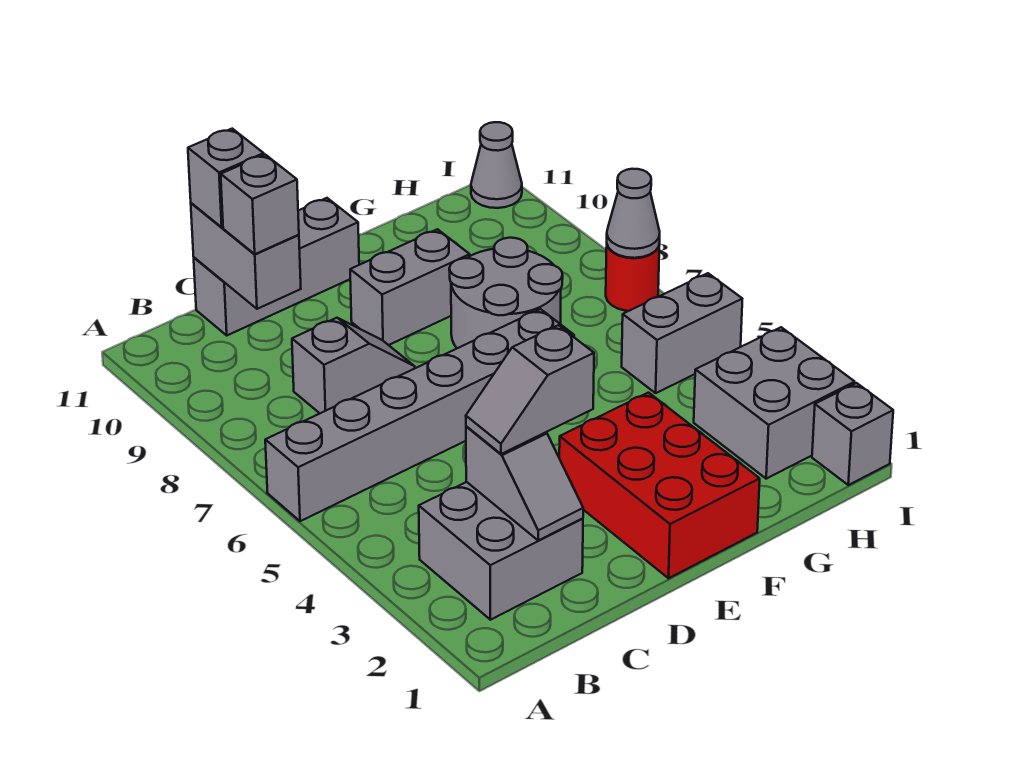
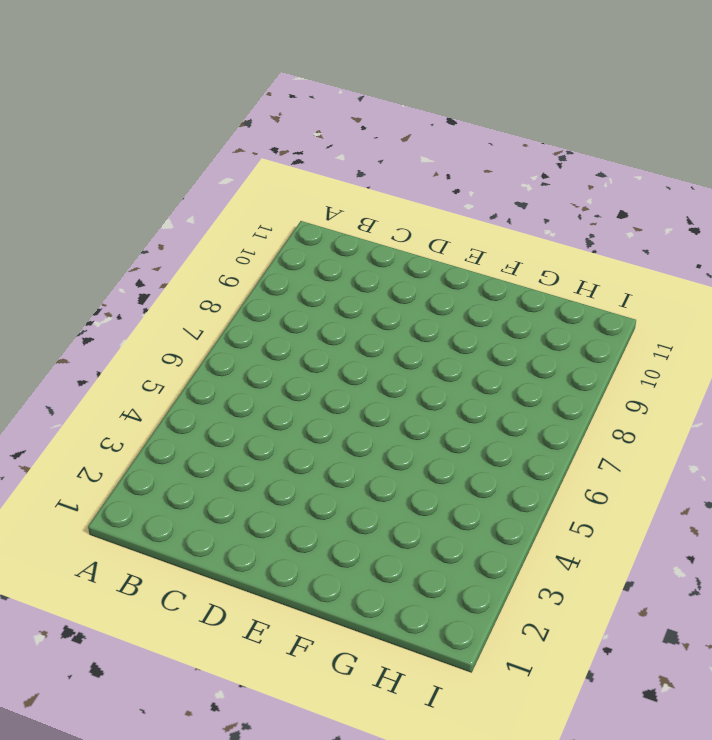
none -> grey brick A6:F6 level 1
none -> grey brick B2:C3 level 1
none -> grey slope C8:D8 level 1 top C

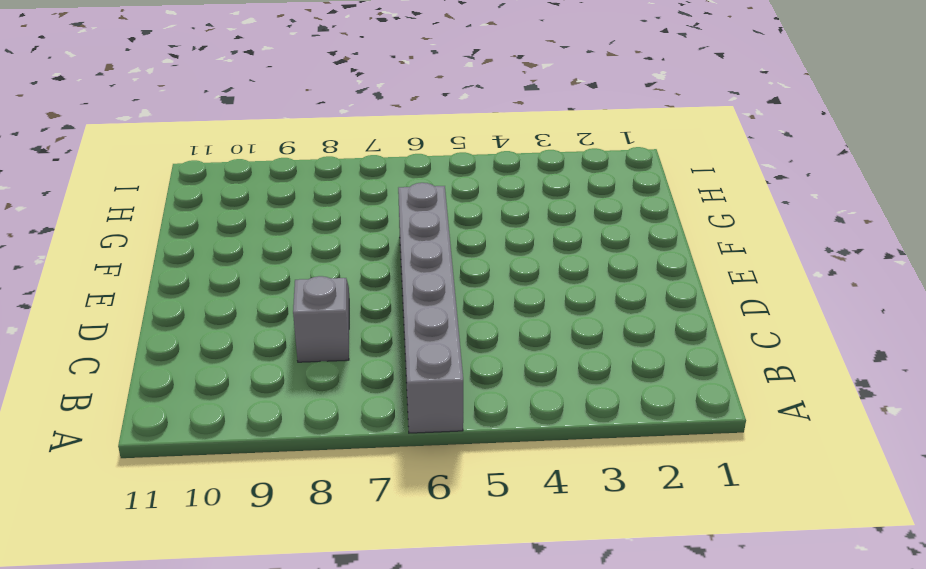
none -> grey brick B2:C3 level 1
none -> grey brick C11:E11 level 1
none -> red brick E1:F3 level 1

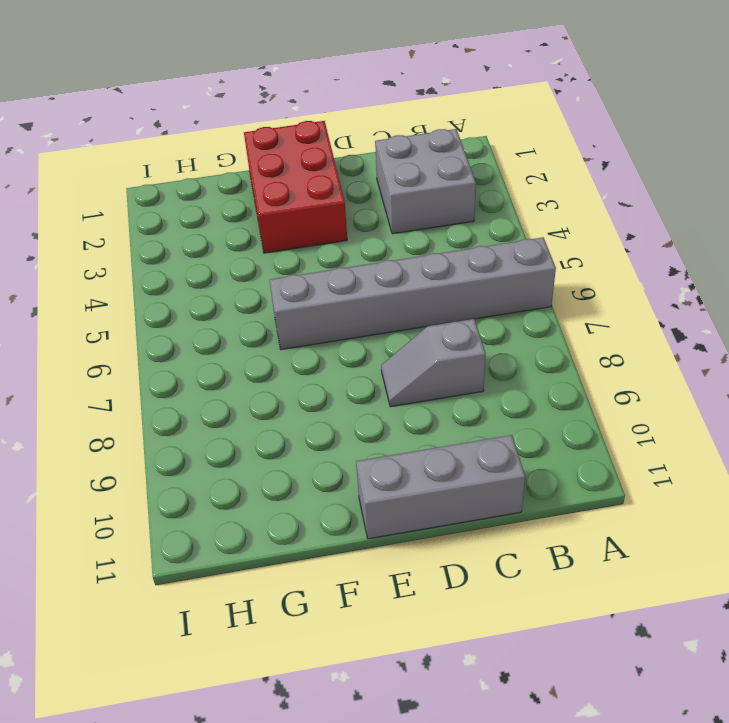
none -> grey brick E9:F9 level 1
none -> grey round brick F7:G8 level 1
none -> grey brick H2:I3 level 1

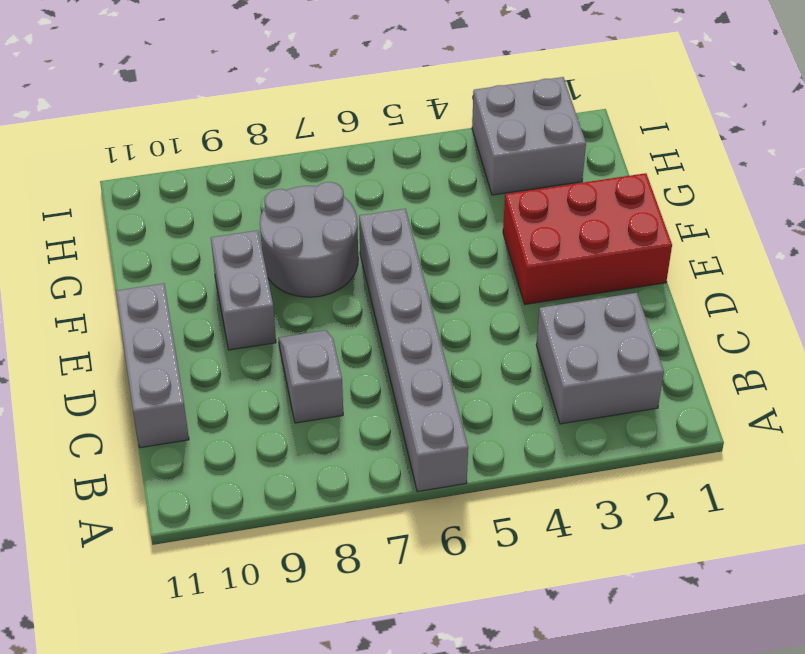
none -> grey brick H5:I5 level 1
none -> grey brick I1 level 1
none -> red round brick I7 level 1

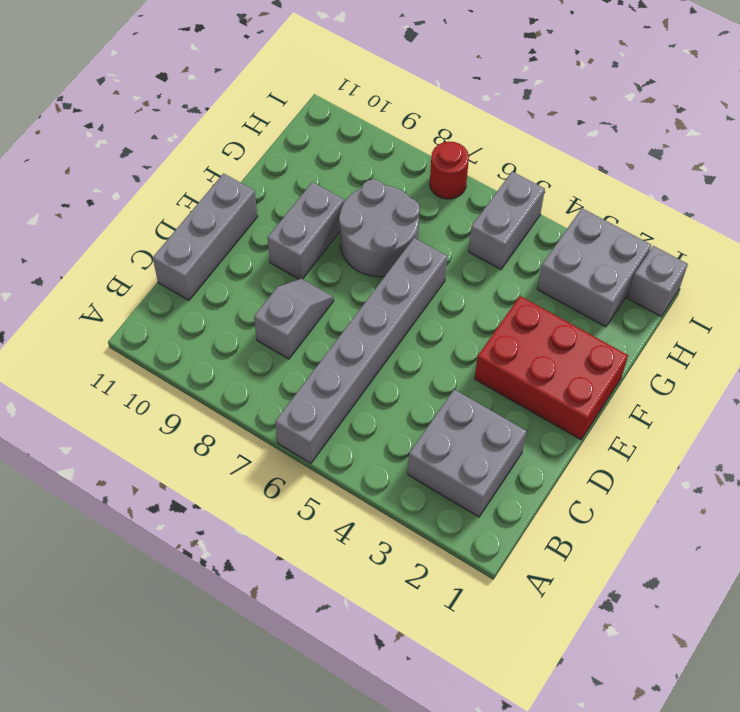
none -> grey cone I11 level 1
none -> grey slope C2:C3 level 2 top 3
none -> grey brick C10:C11 level 2

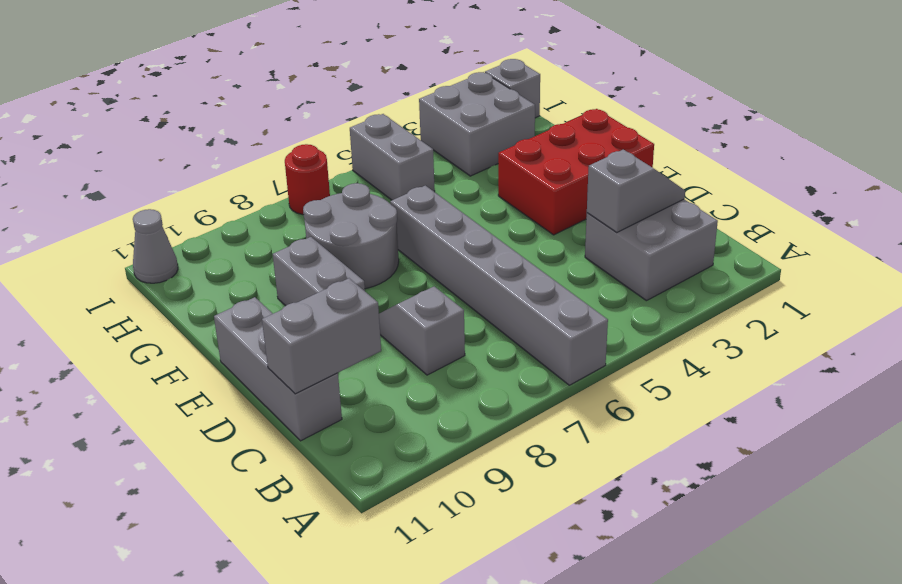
none -> grey cone I7 level 2
none -> grey slope C3:D3 level 3 top D
none -> grey brick C10 level 3

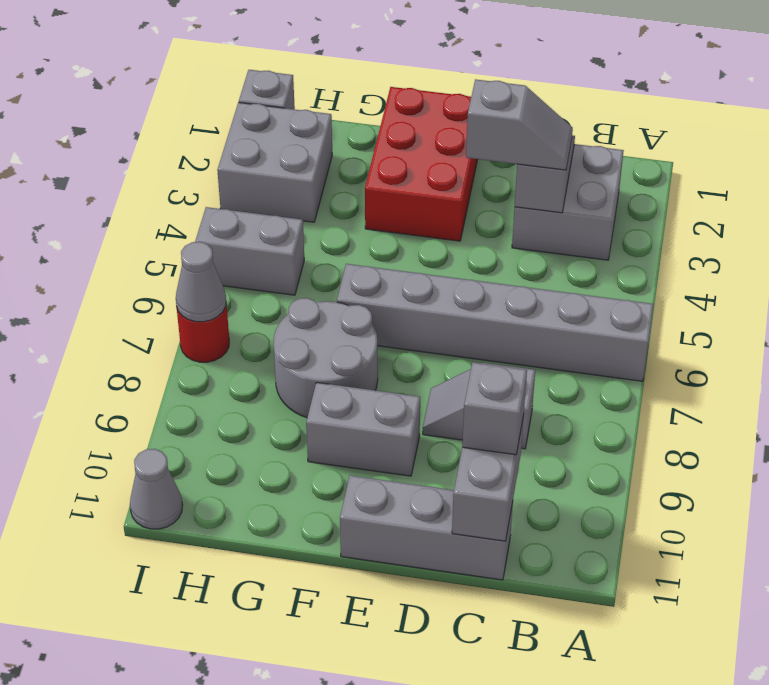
none -> grey brick C11 level 3

